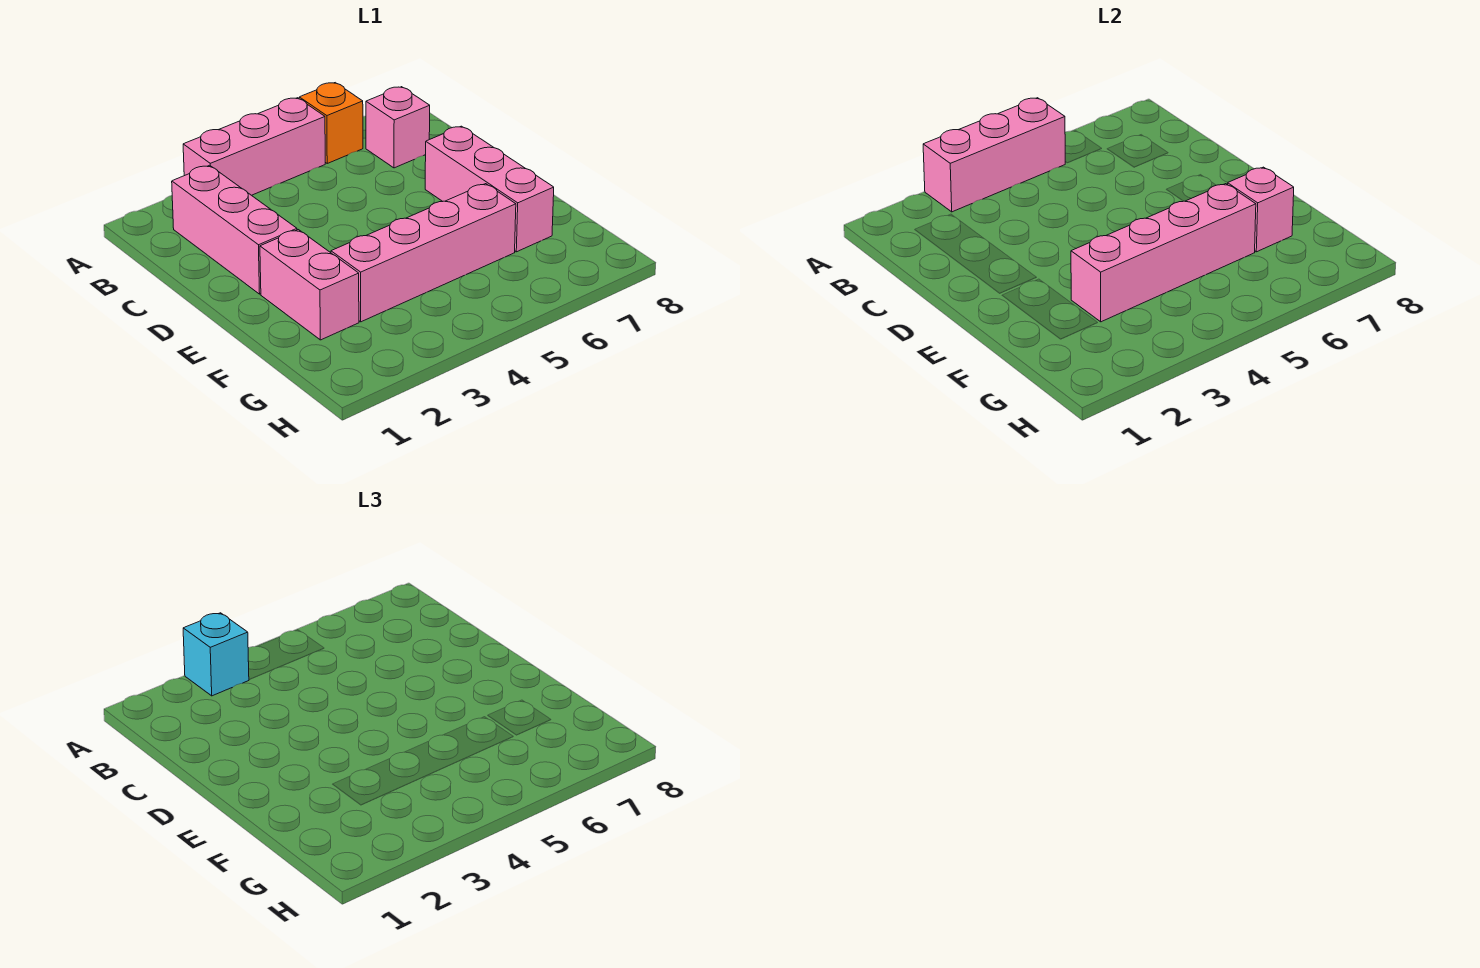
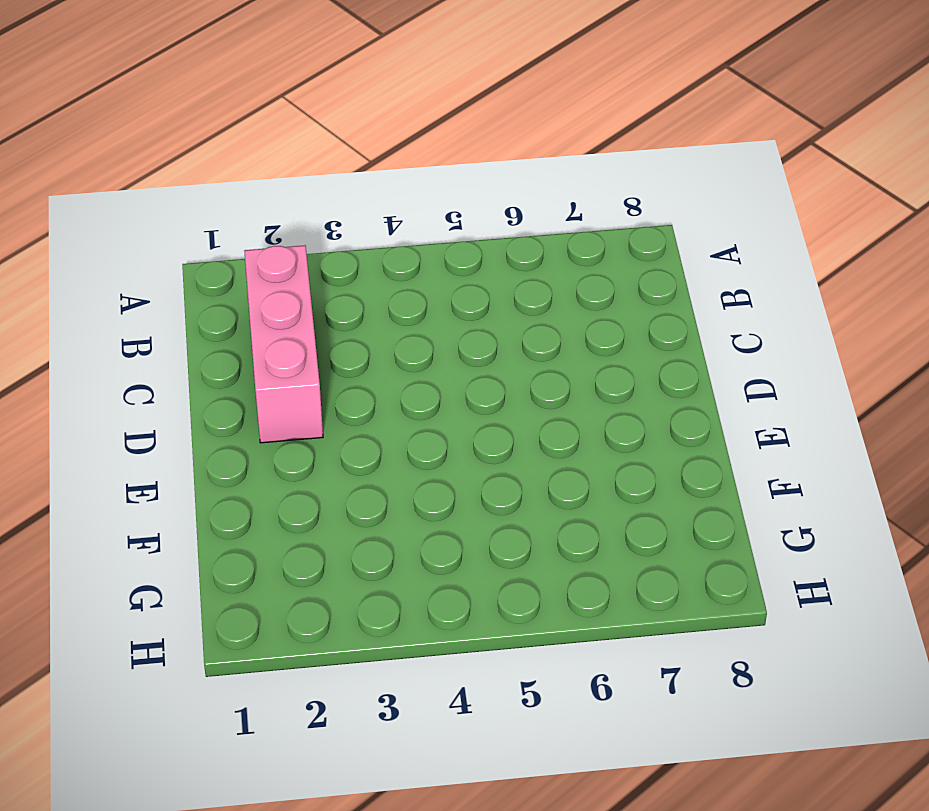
none -> pink brick A3:A5 level 1
none -> orange brick A6 level 1

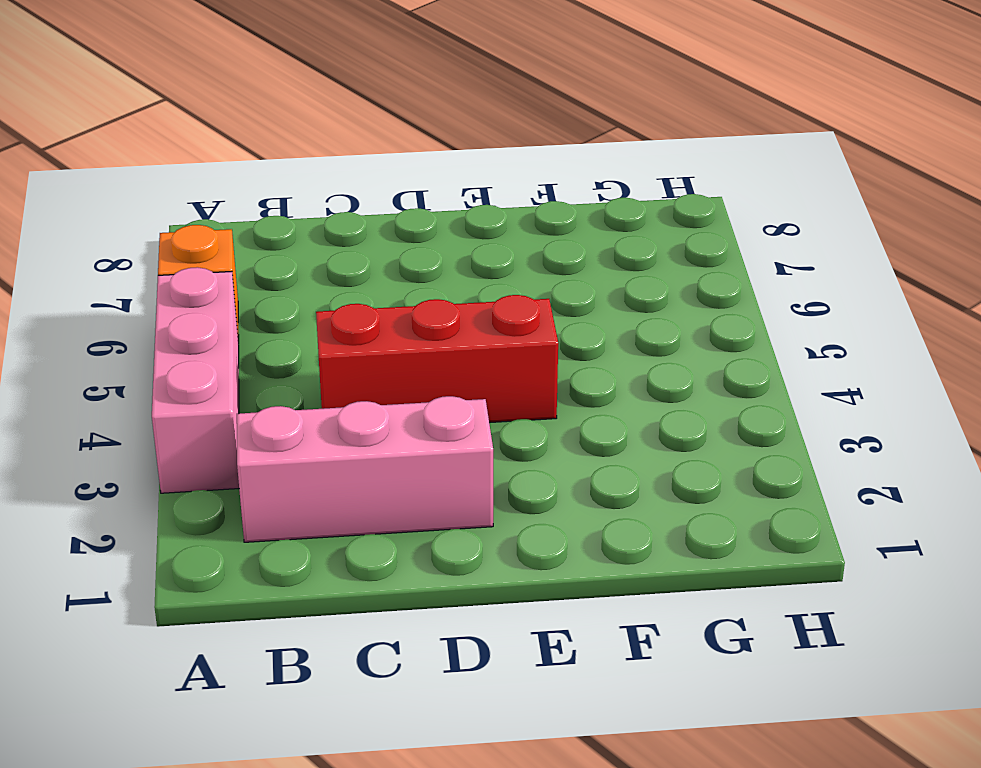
red brick C4:E4 level 1 -> none
none -> pink brick B7 level 1
none -> pink brick D7:F7 level 1

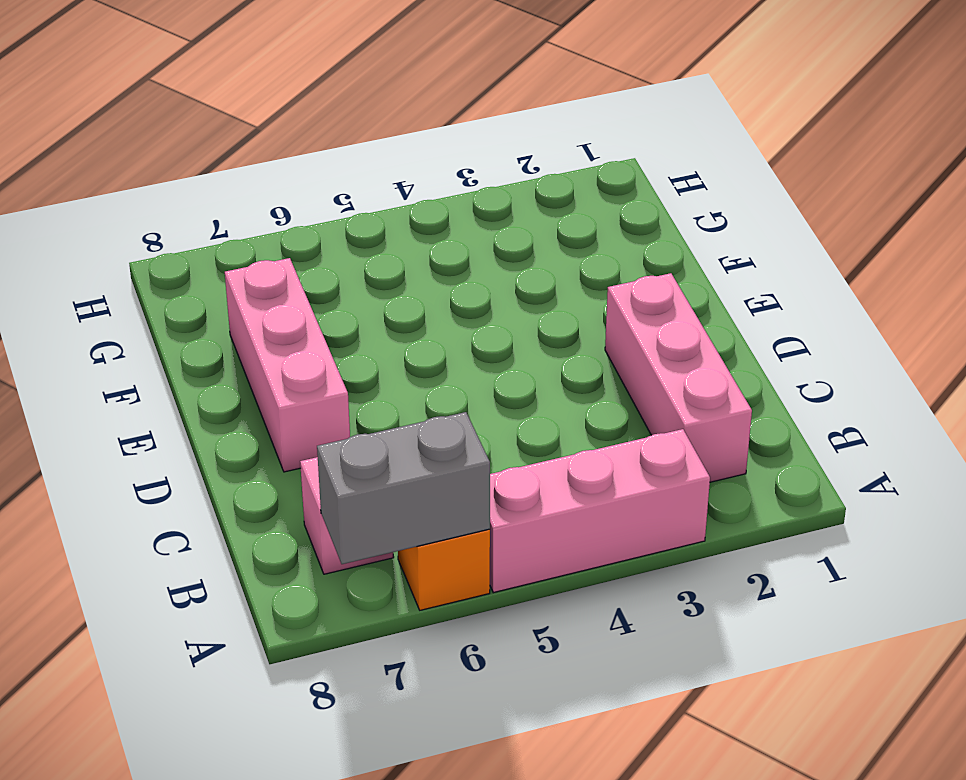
grey brick A6:A7 level 2 -> none
none -> pink brick E2:F2 level 1
none -> pink brick F3:F6 level 1

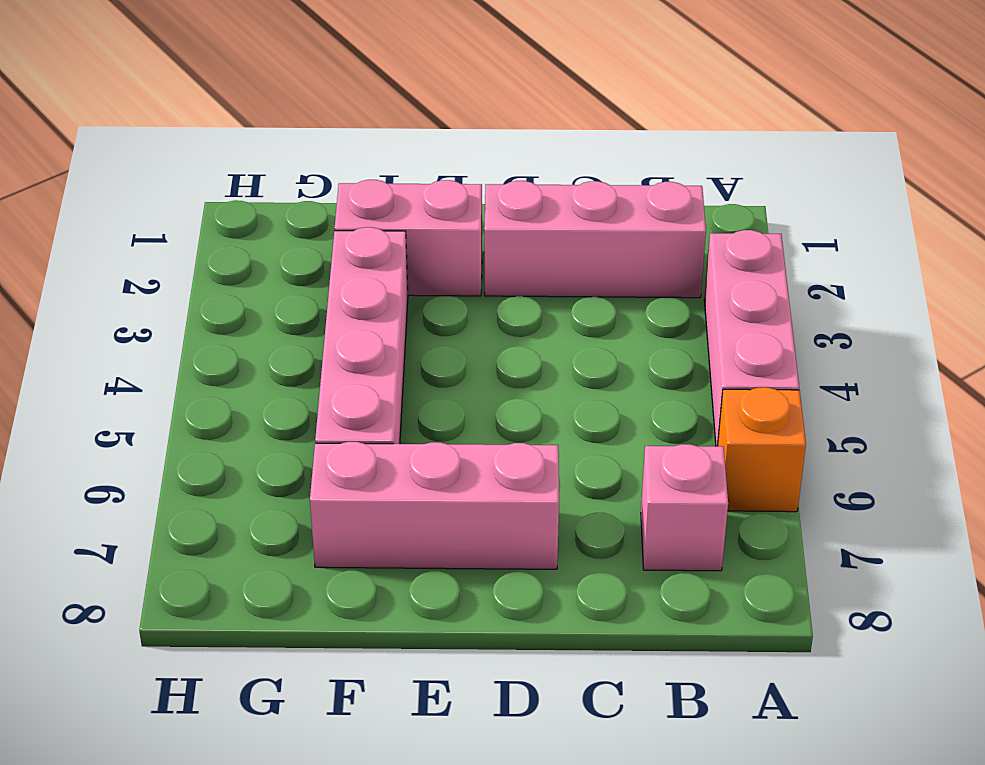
none -> pink brick A3:A5 level 2
none -> pink brick F3:F6 level 2

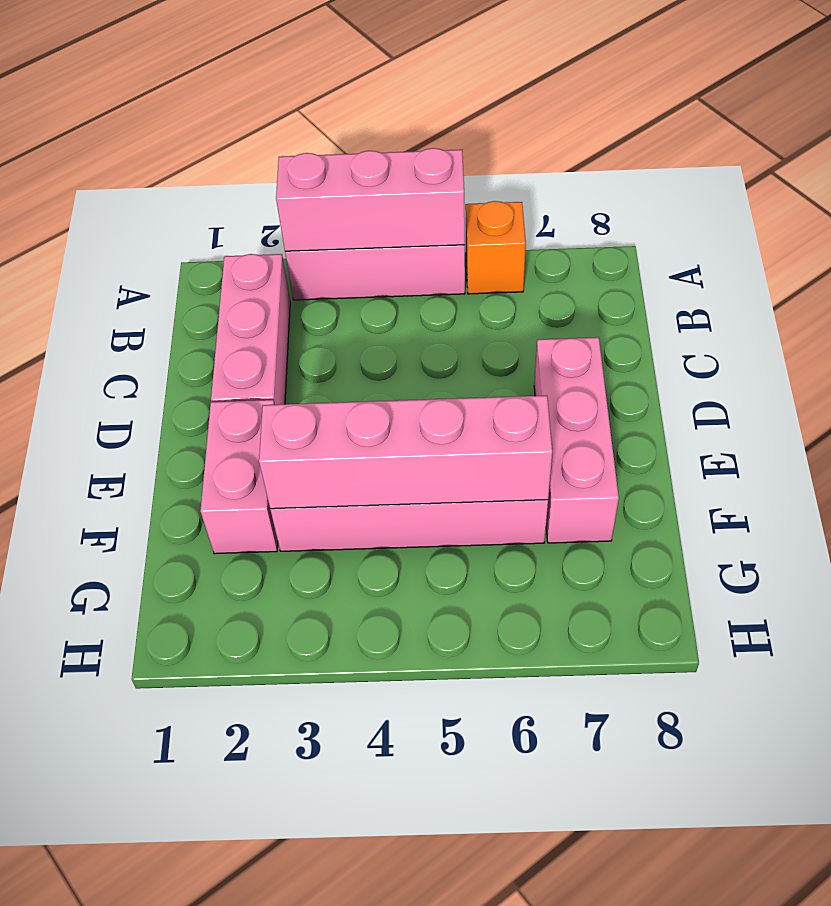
none -> pink brick B7 level 1
none -> pink brick F7 level 2

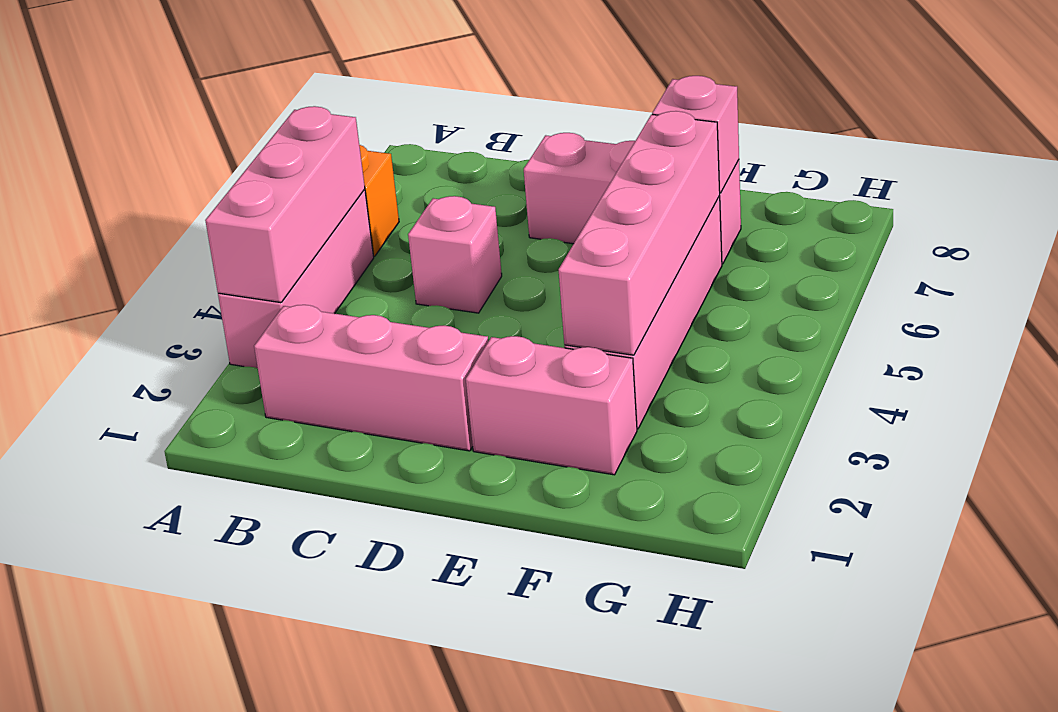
pink brick C5 level 1 -> pink brick B7 level 1
none -> cyan brick A3 level 3

